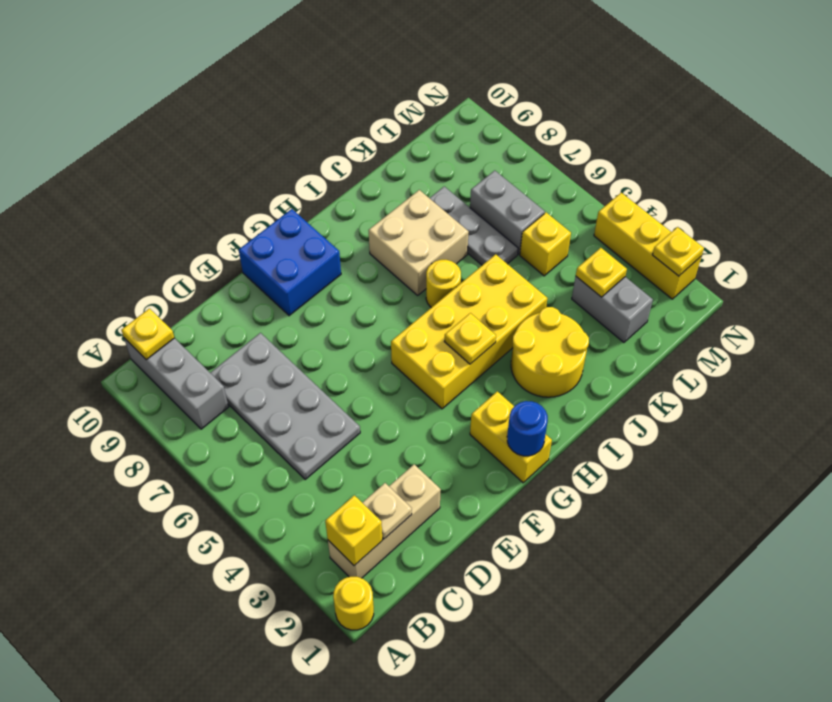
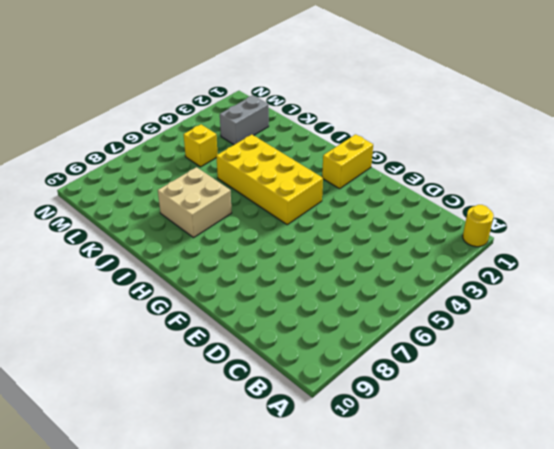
none -> tan brick B2:D2 level 1
none -> grey brick B8:B10 level 1
none -> grey plate C5:D8 level 1

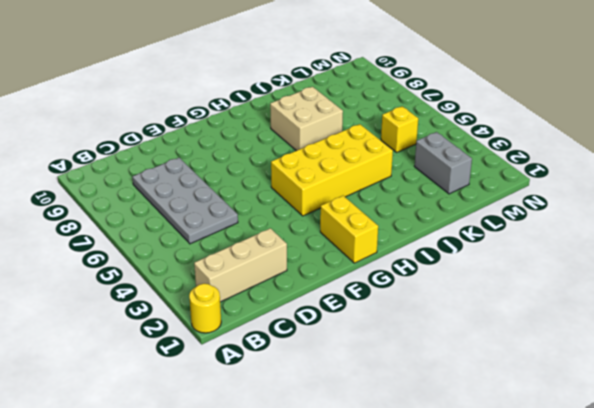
none -> grey brick B8:B10 level 1
none -> blue brick F9:G10 level 1
none -> yellow round brick I2:J3 level 1

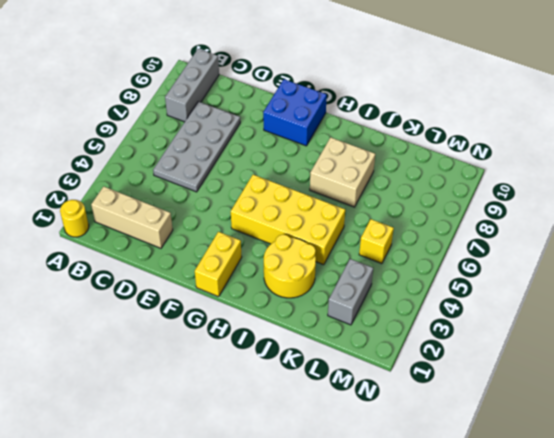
none -> yellow round brick I6 level 1
none -> grey plate K6:K8 level 1
none -> grey brick L6:L7 level 1

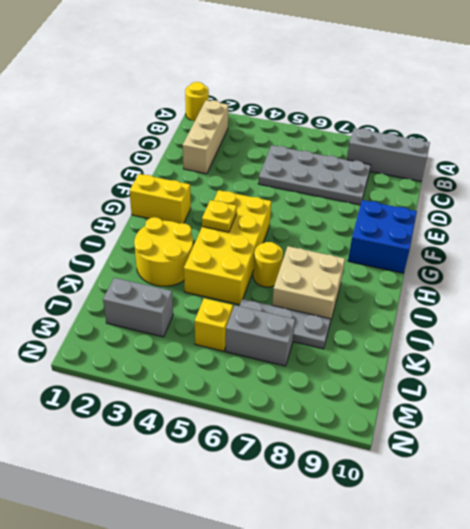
none -> yellow brick N2:N4 level 1
none -> yellow brick B2 level 2
none -> yellow plate B10 level 2

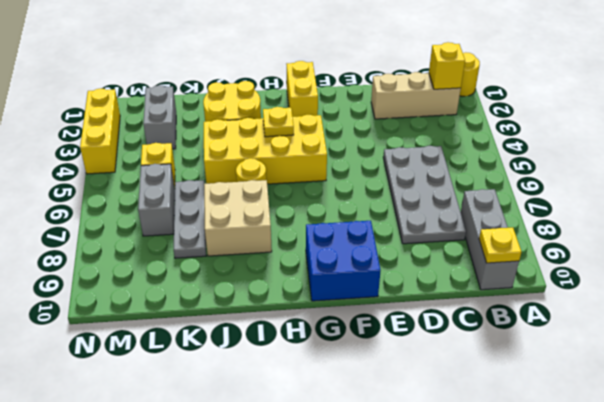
none -> tan plate C2 level 2
none -> blue round brick G1 level 2
none -> yellow plate L3 level 2

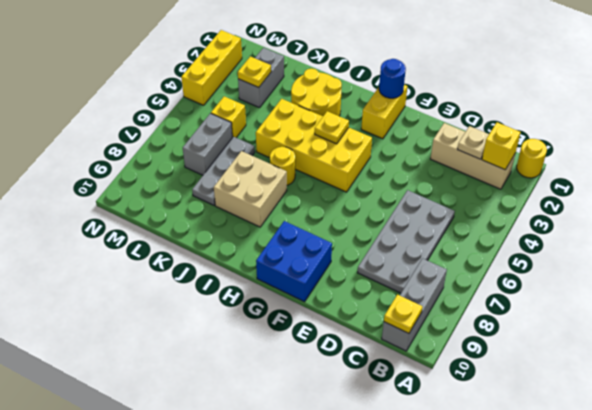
none -> yellow plate N2 level 2

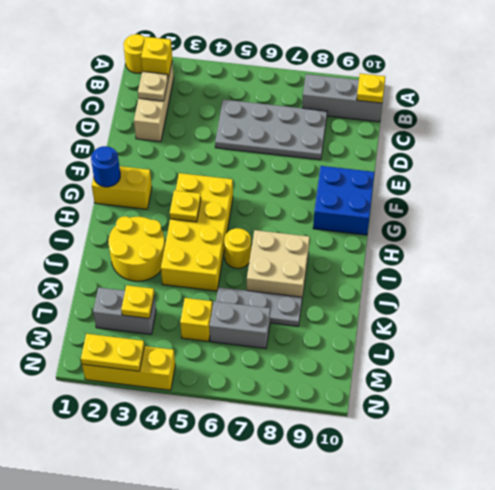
yellow plate N2:N3 level 2 -> yellow plate N2 level 2

